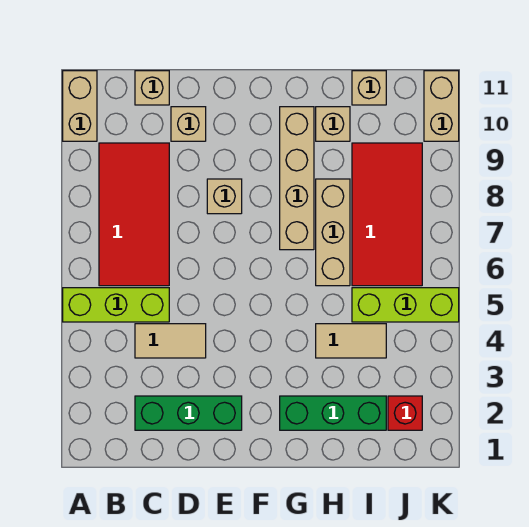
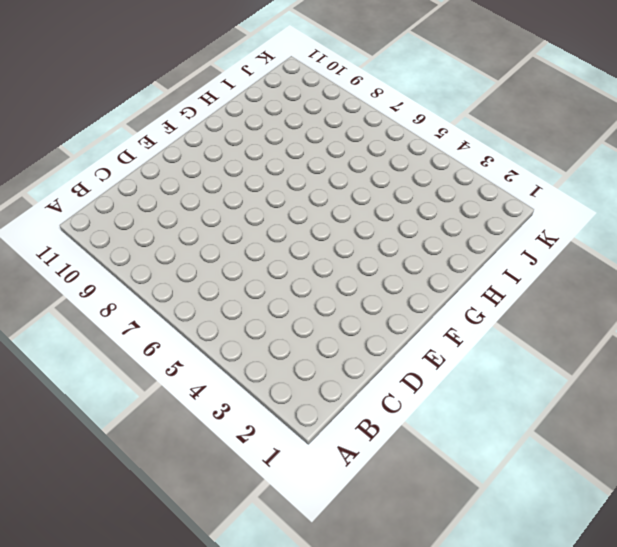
none -> lime brick A5:C5 level 1
none -> tan brick A10:A11 level 1
none -> red tile B6:C9 level 1

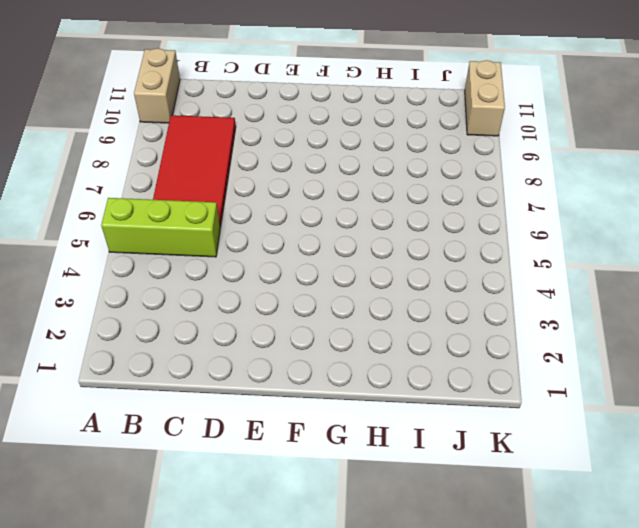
none -> green brick C2:E2 level 1
none -> tan tile C4:D4 level 1
none -> tan brick C11 level 1

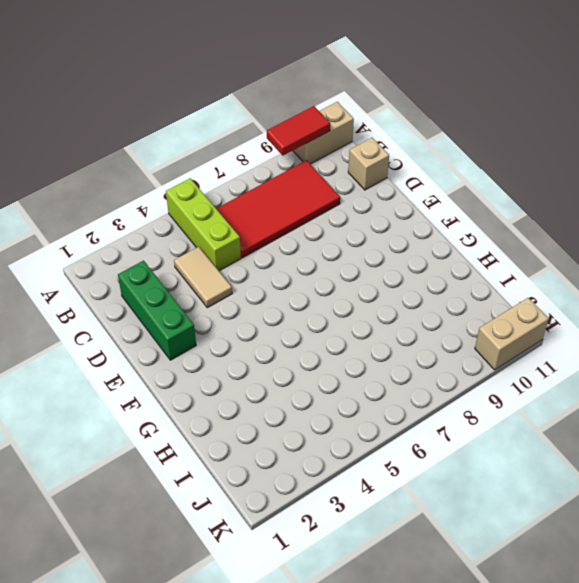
red tile A9:A10 level 2 -> none
none -> tan brick D10 level 1
none -> tan brick E8 level 1
none -> green brick G2:I2 level 1

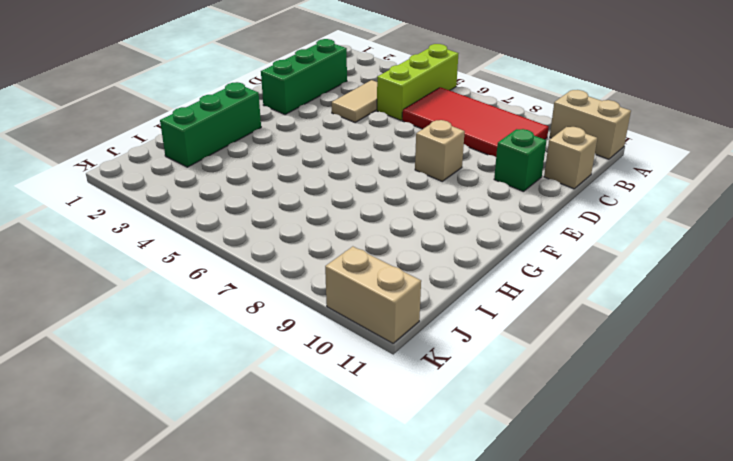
green brick D10 level 1 -> tan brick D10 level 1
none -> tan brick G7:G10 level 1
none -> tan tile H4:I4 level 1
none -> tan brick H6:H8 level 1

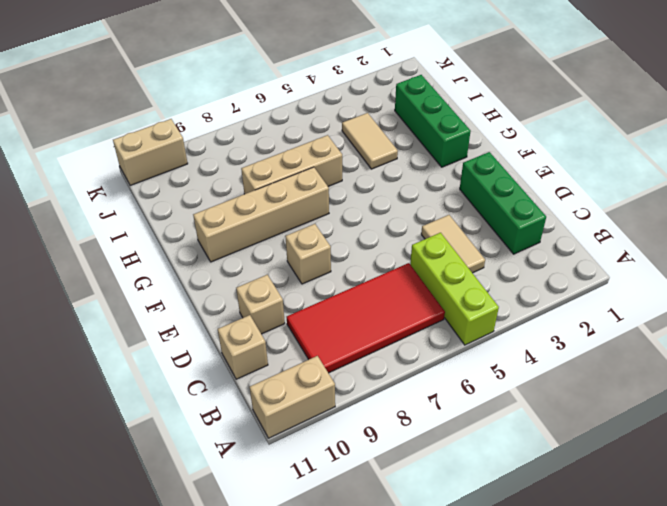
none -> tan brick H10 level 1
none -> lime brick I5:K5 level 1
none -> red tile I6:J9 level 1

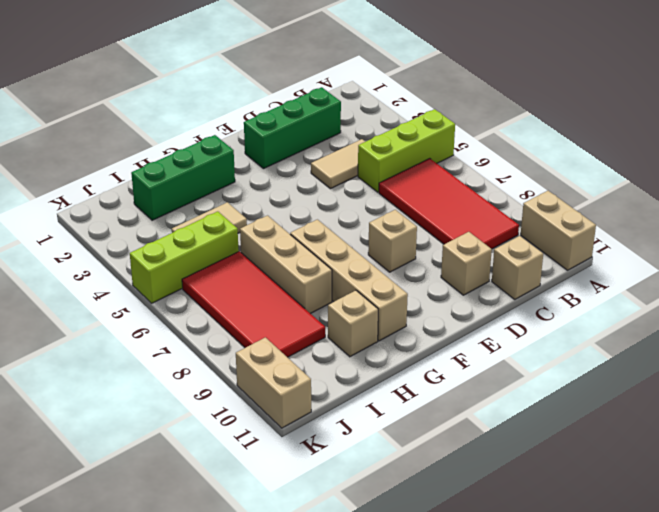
none -> tan brick I11 level 1
none -> red brick J2 level 1

